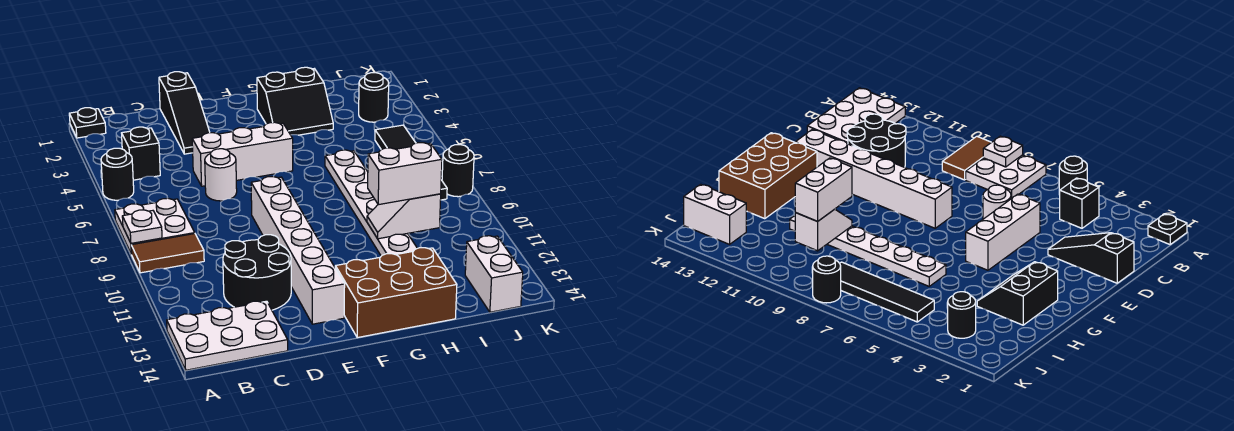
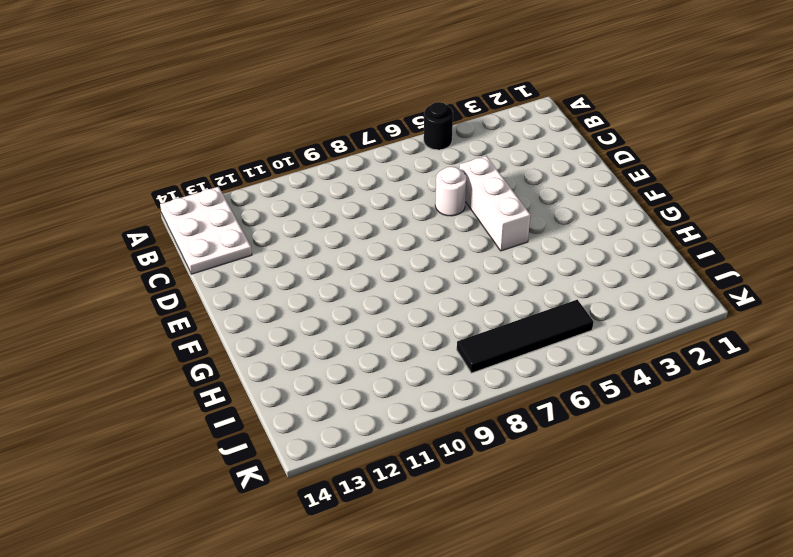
none -> black plate A1 level 1
none -> white plate A7:B8 level 1
none -> brown tile A9:B9 level 1

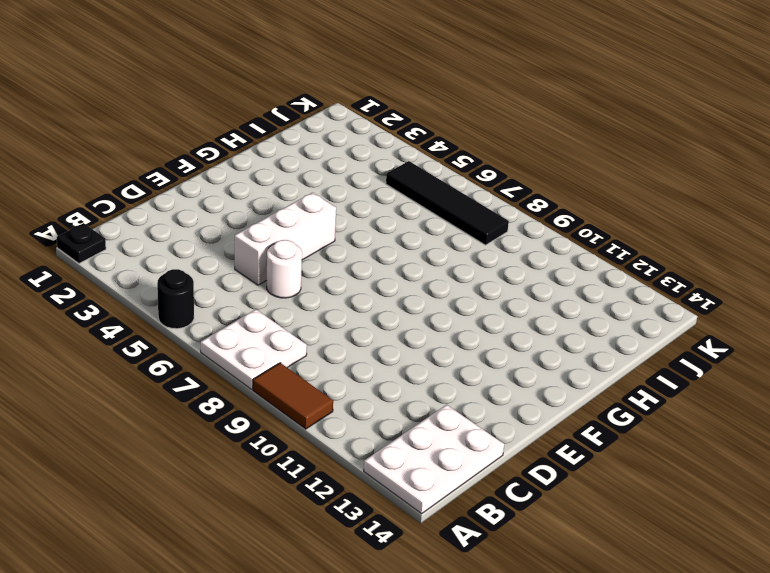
brown tile A9:A10 level 1 -> brown tile A9:B9 level 1
none -> black brick B4 level 1
none -> black round brick C11:D12 level 1
none -> black slope D1:D3 level 1 top 1

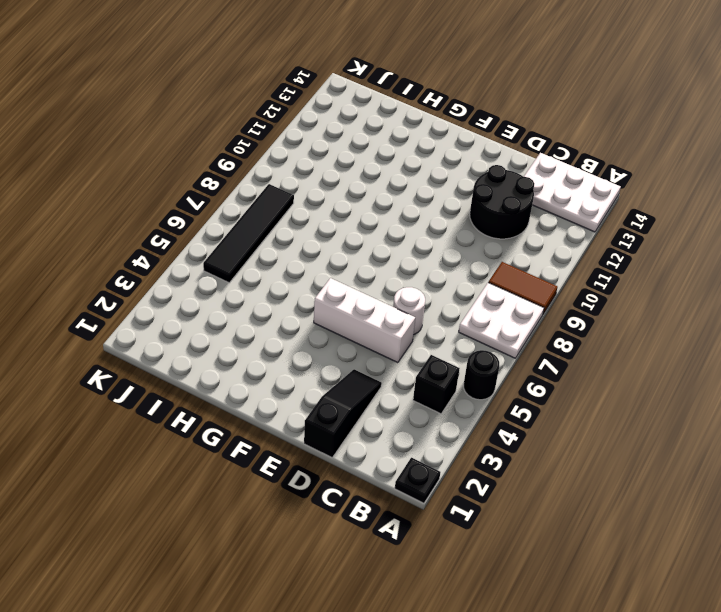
none -> white brick E8:E13 level 1
none -> brown brick F13:H14 level 1
none -> black slope G2:H3 level 1 top 2

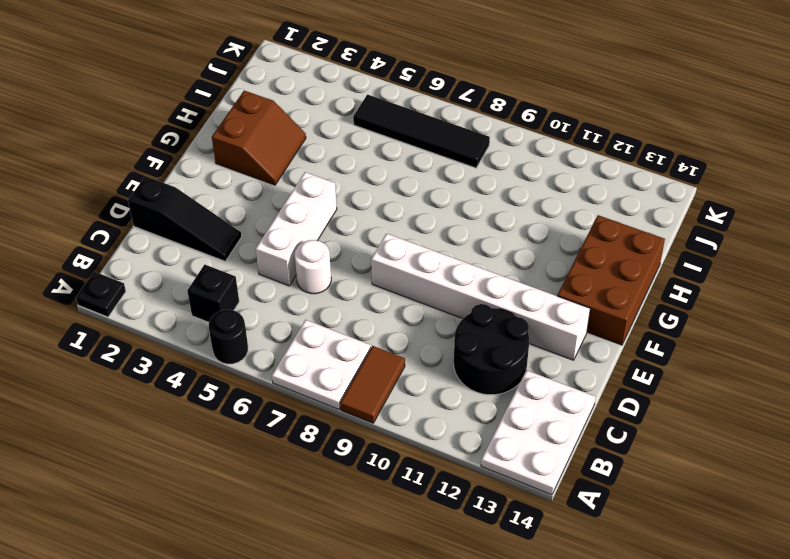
brown slope G2:H3 level 1 top 2 -> black slope G2:H3 level 1 top 2
none -> white plate H6:H11 level 1
none -> black round brick J3 level 1
none -> white brick J13:J14 level 1

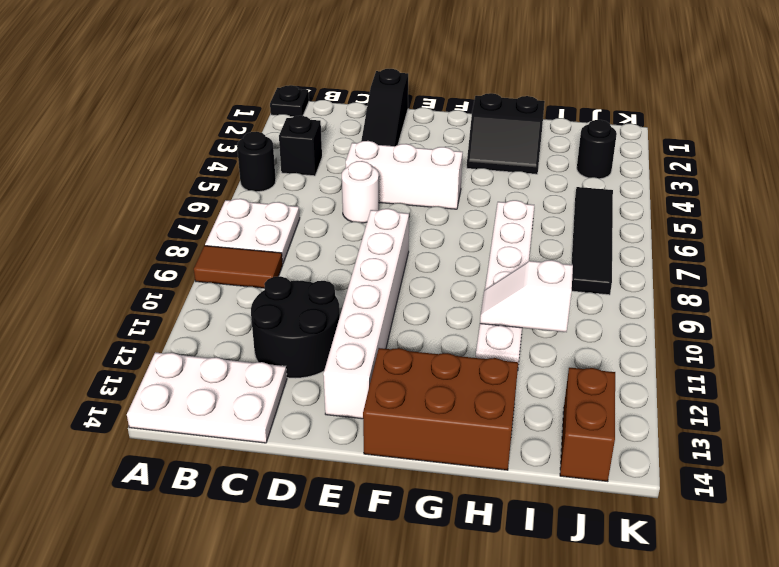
brown brick J13:J14 level 1 -> white brick J13:J14 level 1
none -> black round brick K8 level 1
none -> white plate A8 level 2
none -> white brick H10:I10 level 3

